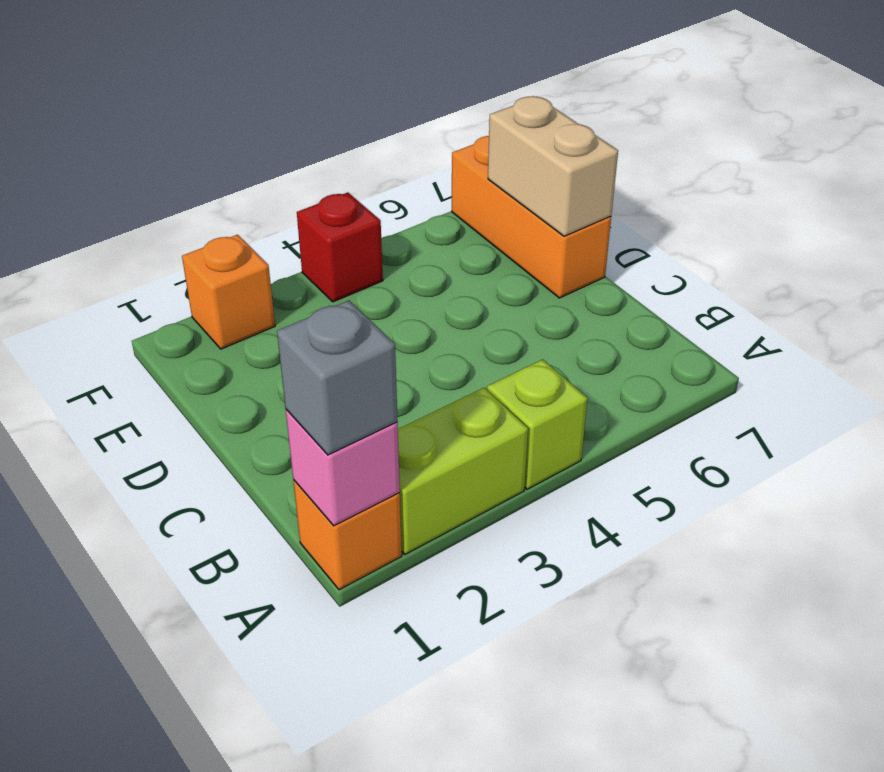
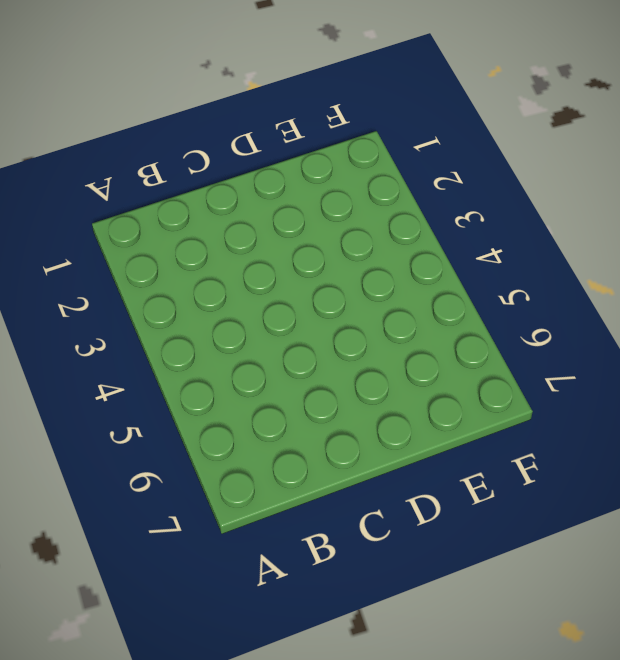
none -> orange brick A1 level 1
none -> lime brick A2:A3 level 1

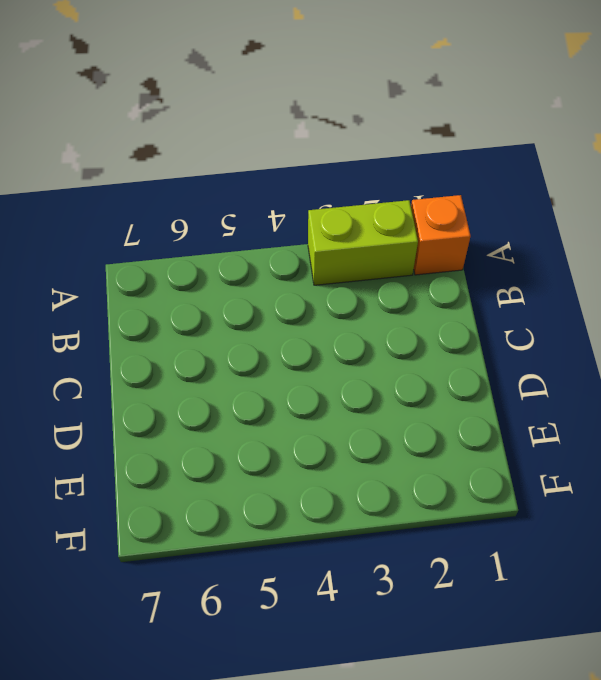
none -> lime brick A4 level 1
none -> orange brick D7:F7 level 1

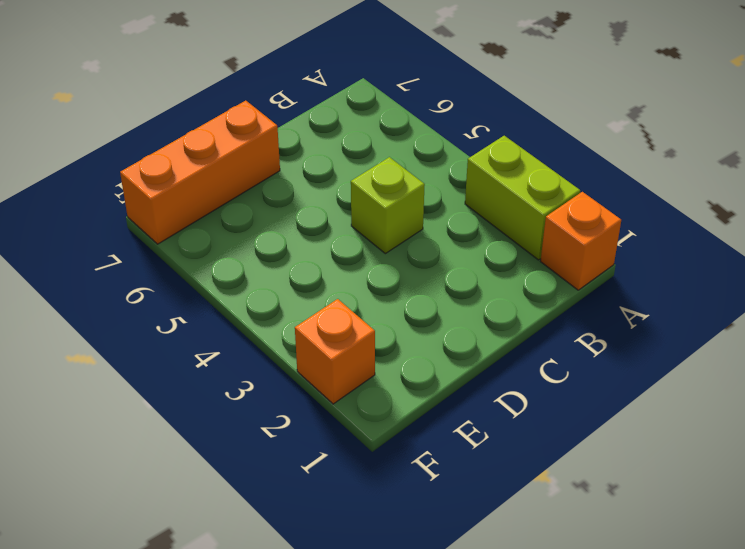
lime brick C4 level 1 -> lime brick A4 level 1
none -> red brick F4 level 1
none -> pink brick A1 level 2

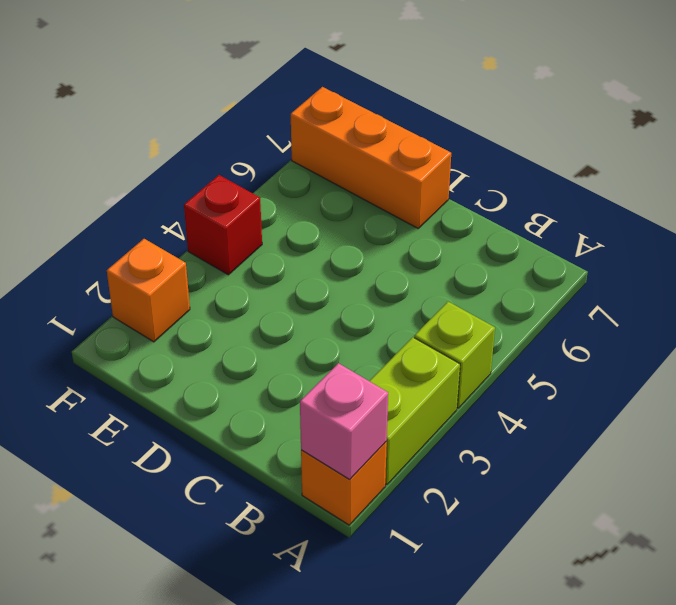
none -> tan brick D7:E7 level 2
none -> grey brick A1 level 3

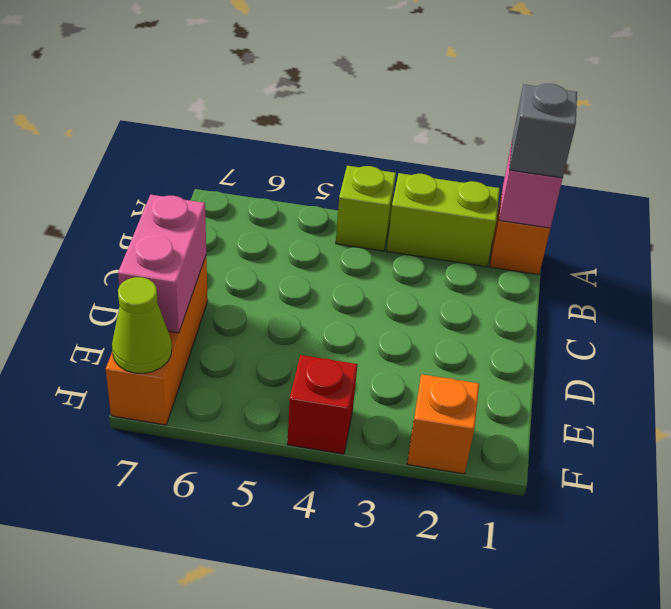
pink brick D7:E7 level 2 -> tan brick D7:E7 level 2
lime cone F7 level 2 -> none

